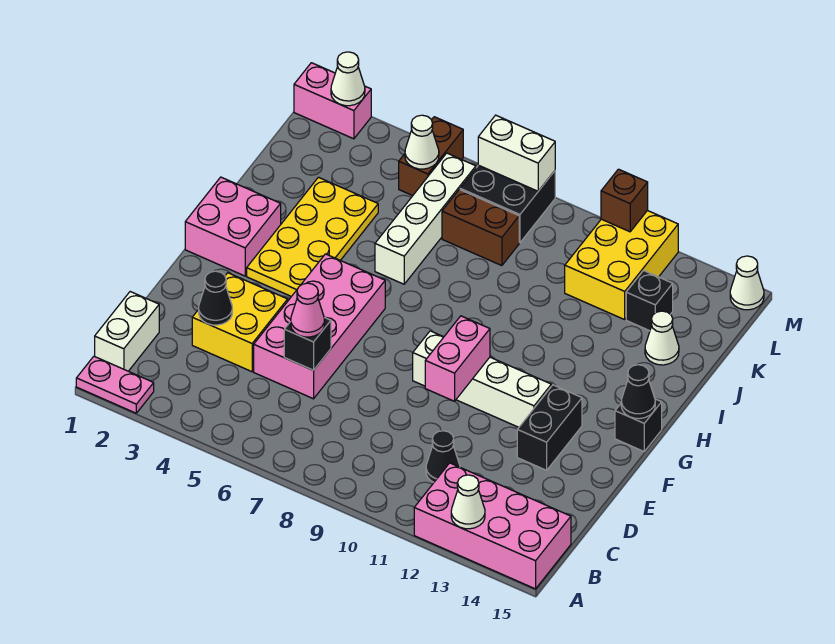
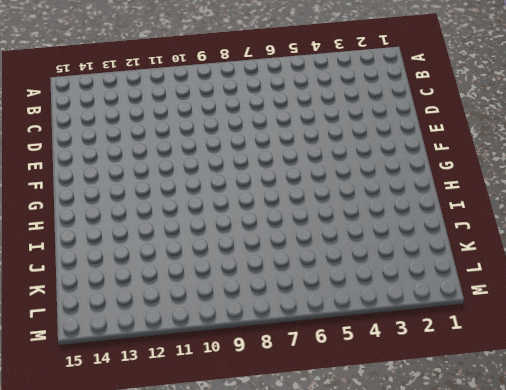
none -> pink plate A1:A2 level 1
none -> pink brick A12:B15 level 1
none -> white brick B1:C1 level 1
none -> black cone C11 level 1

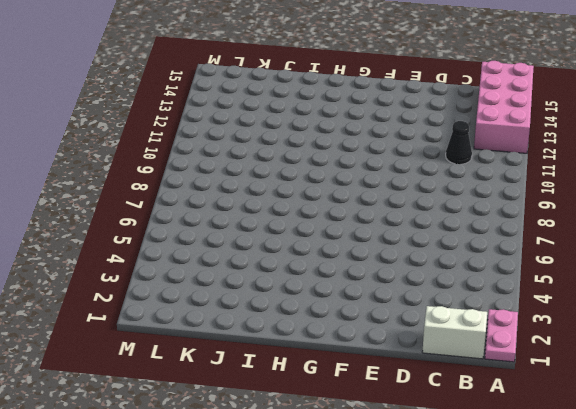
none -> yellow brick D3:E4 level 1
none -> pink brick D5:G6 level 1
none -> black brick E13:F13 level 1
none -> white brick F9:F12 level 1

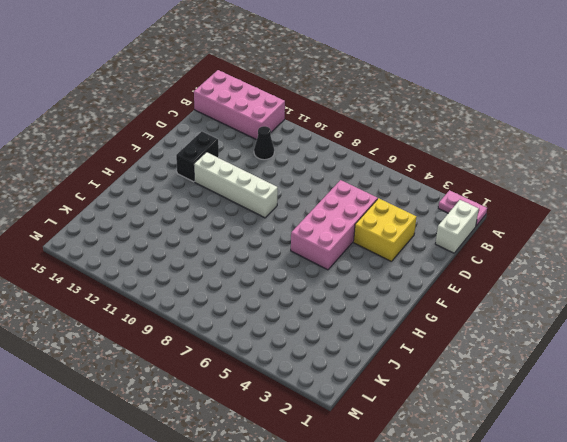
none -> pink brick G1:H2 level 1
none -> yellow plate G3:J4 level 1
none -> black brick G15 level 1
none -> white brick I6:L6 level 1

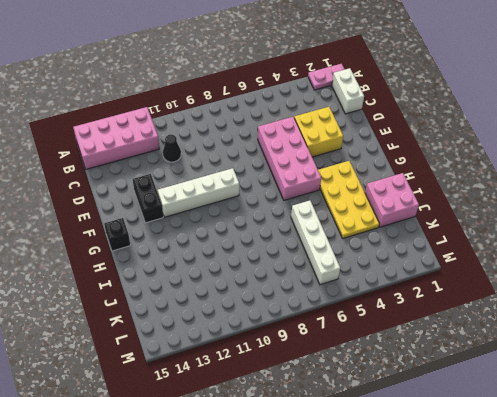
pink brick I1:J2 level 1 -> pink brick G1:H2 level 1
none -> white cone J14 level 1
none -> brown brick K7:K8 level 1
none -> yellow brick K11:M12 level 1
none -> black brick K13 level 1

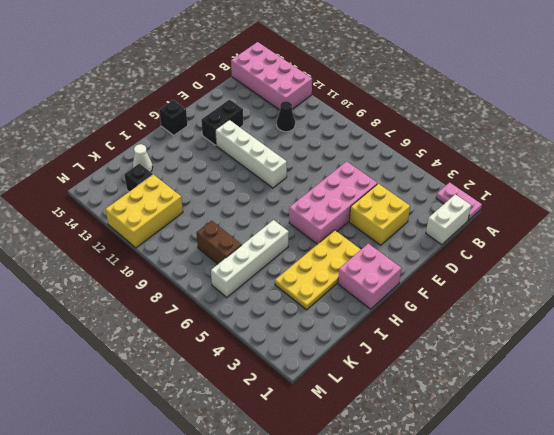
none -> brown brick L5:M5 level 1
none -> black brick L7:M8 level 1
none -> pink brick M1:M2 level 1
none -> white cone M15 level 1

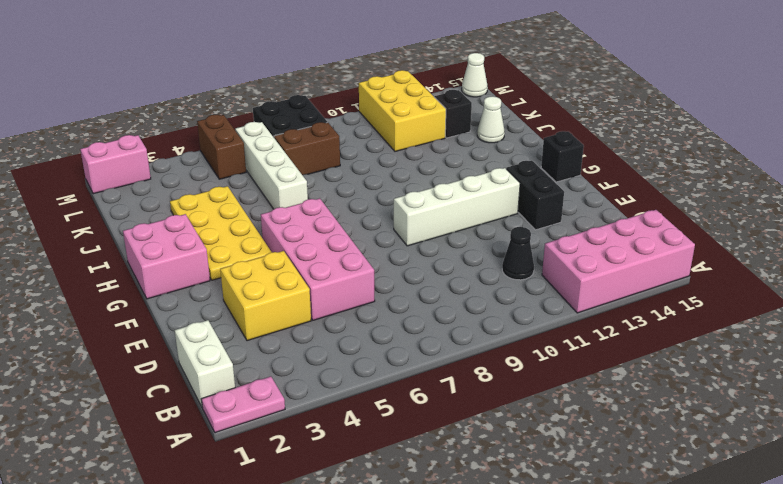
none -> white cone A13 level 2
none -> black cone D3 level 2
none -> black brick D6 level 2
none -> pink brick E10:F10 level 2

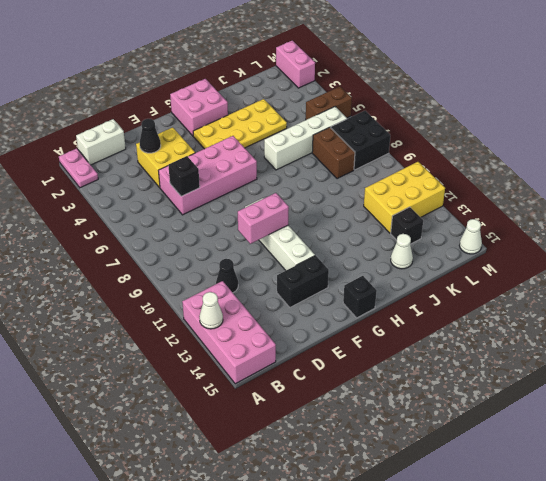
none -> black cone G15 level 2
none -> white cone L5 level 2
none -> white cone M2 level 2
none -> white brick M7:M8 level 2

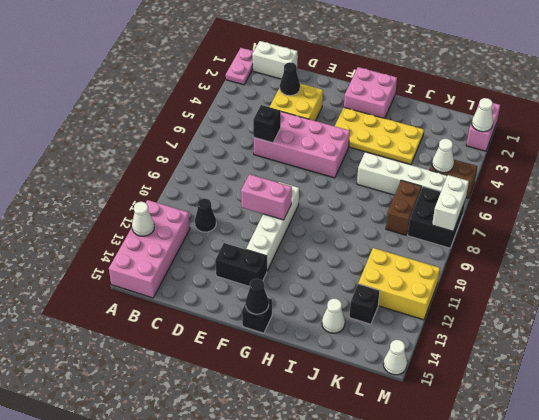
none -> brown brick M11 level 2
none -> pink cone D6 level 3

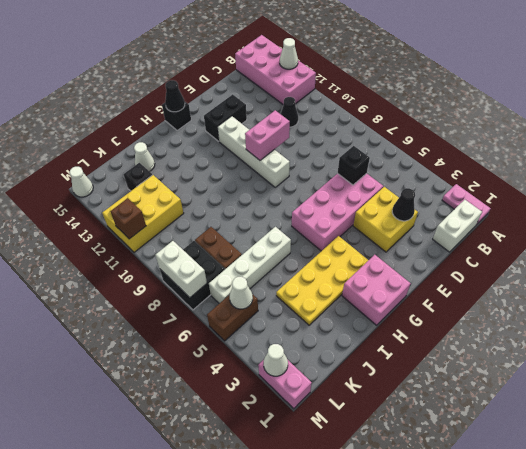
none -> pink cone D6 level 3

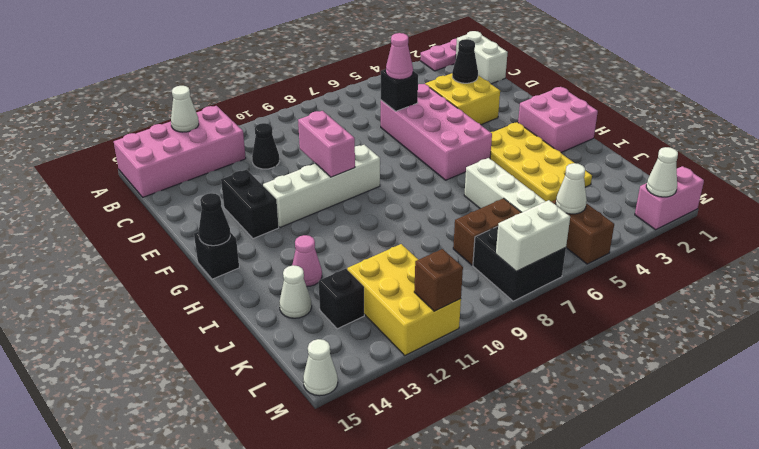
pink cone I13 level 1 -> none

